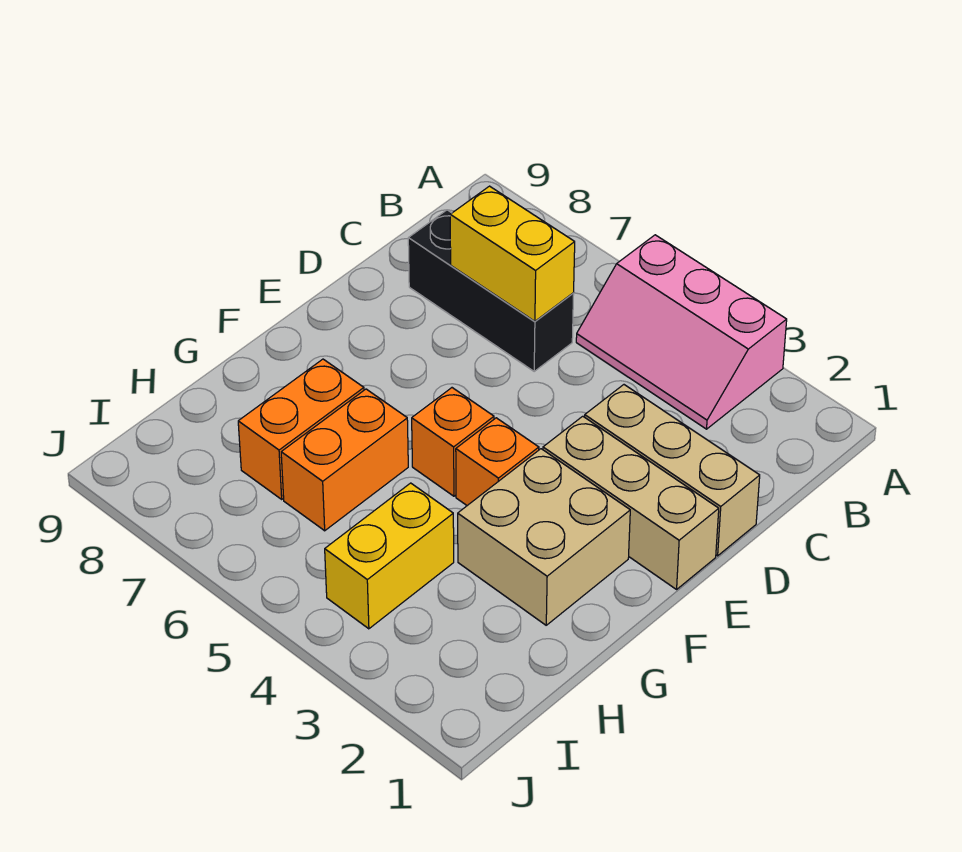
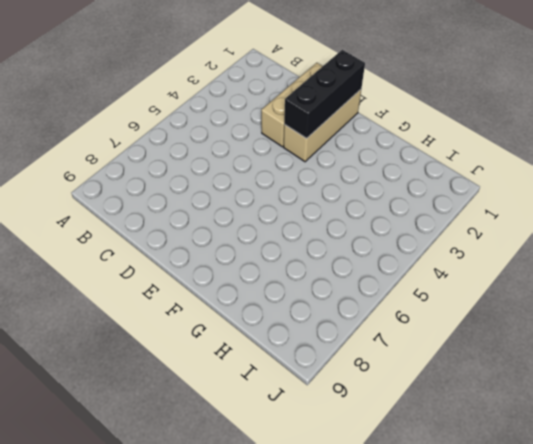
black brick E1:E3 level 2 -> black brick C6:C8 level 1
none -> pink slope A3:B5 level 1 top A
none -> tan brick F2:G3 level 1

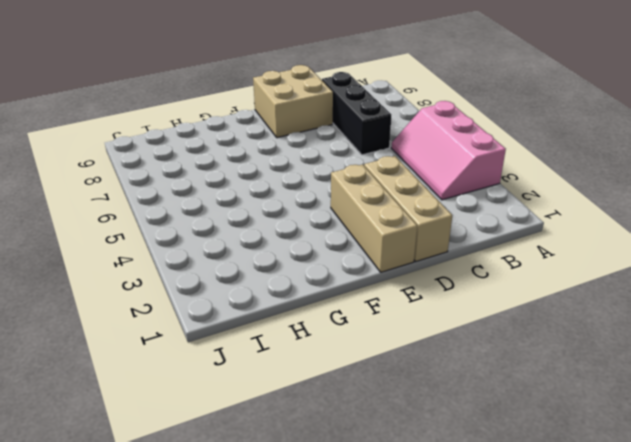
tan brick D8:E9 level 1 -> tan brick F2:G3 level 1
none -> orange brick F4 level 1
none -> orange brick F5 level 1

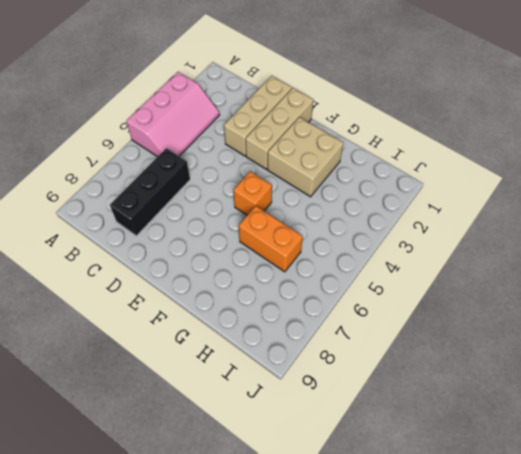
none -> orange brick F4 level 1
none -> orange brick G7:H7 level 1

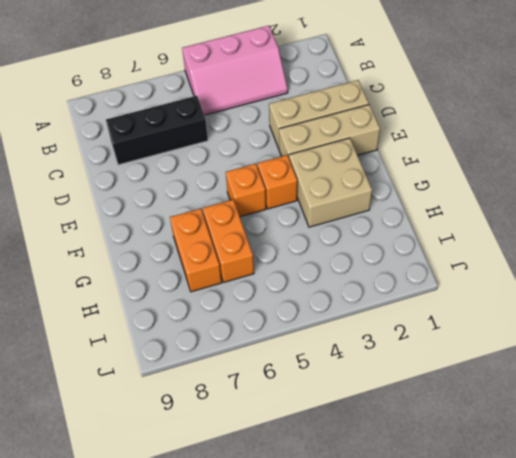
none -> yellow brick H4:I4 level 1
none -> yellow brick C6:C7 level 2

